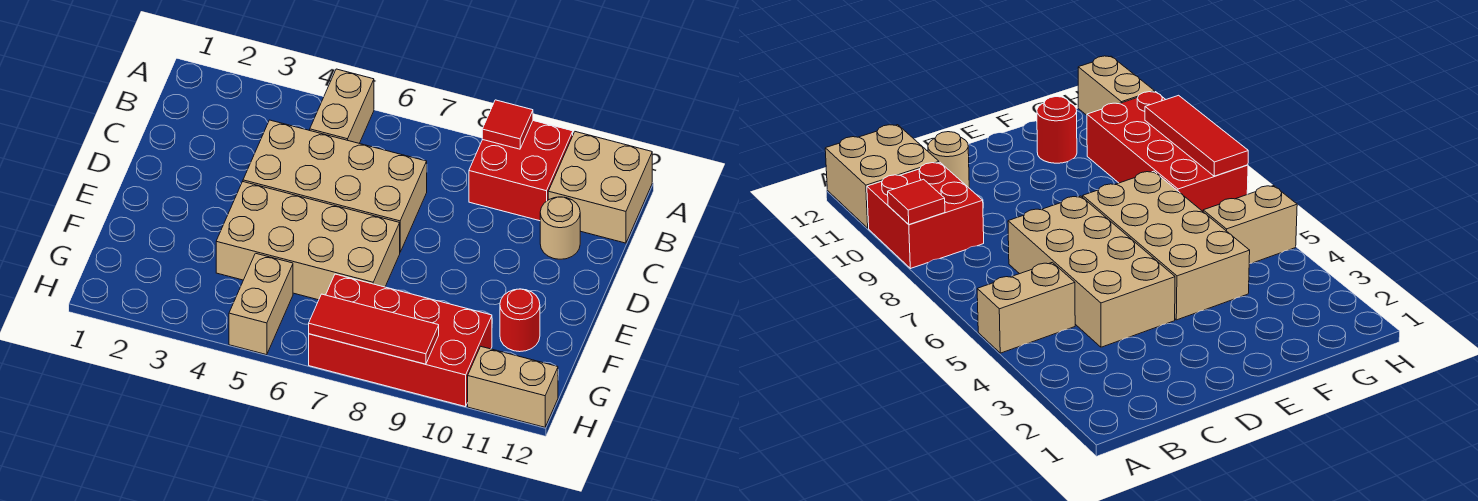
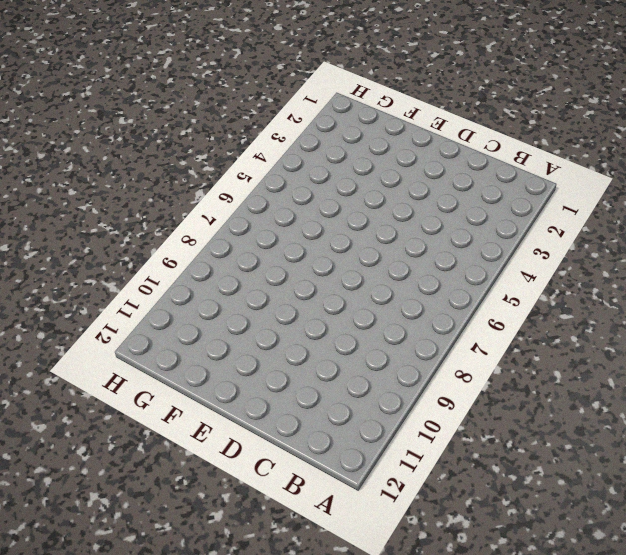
none -> tan brick A5:B5 level 1
none -> red brick A9:B10 level 1
none -> tan brick A11:B12 level 1

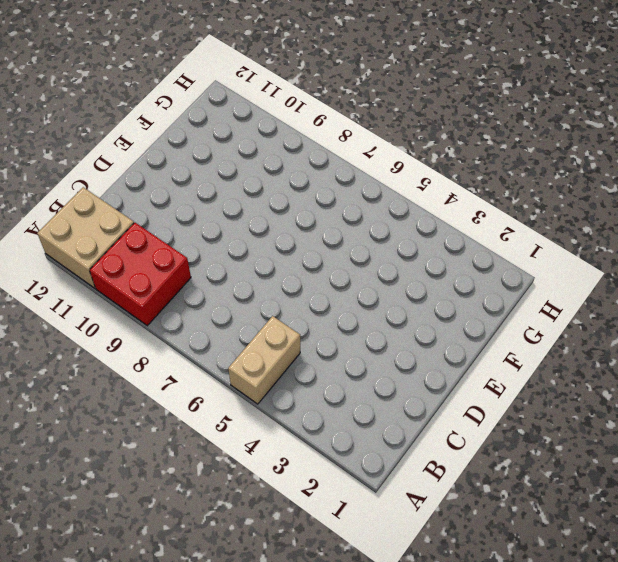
none -> tan brick C4:D7 level 1
none -> tan round brick C11 level 1
none -> tan brick E4:F7 level 1

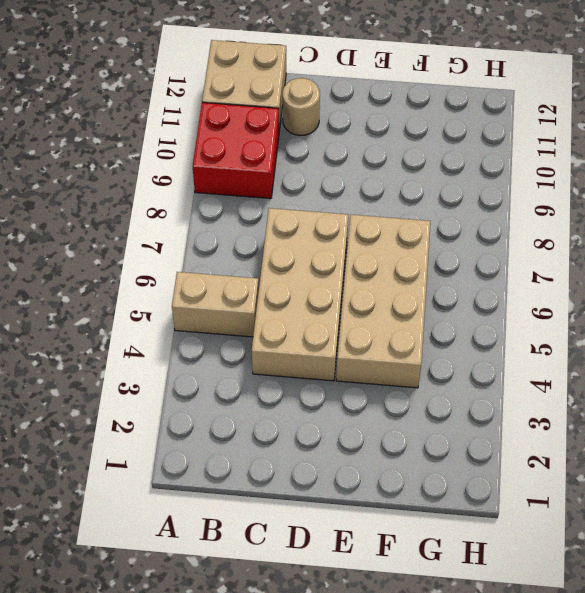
none -> red round brick F11 level 1
none -> tan brick G5:H5 level 1
none -> red brick G7:H10 level 1

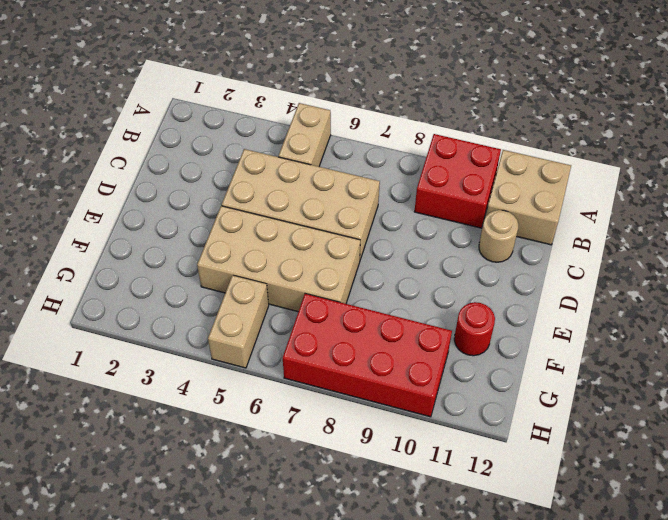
none -> tan brick H11:H12 level 1
none -> red tile A9 level 2
none -> red tile H7:H9 level 2

